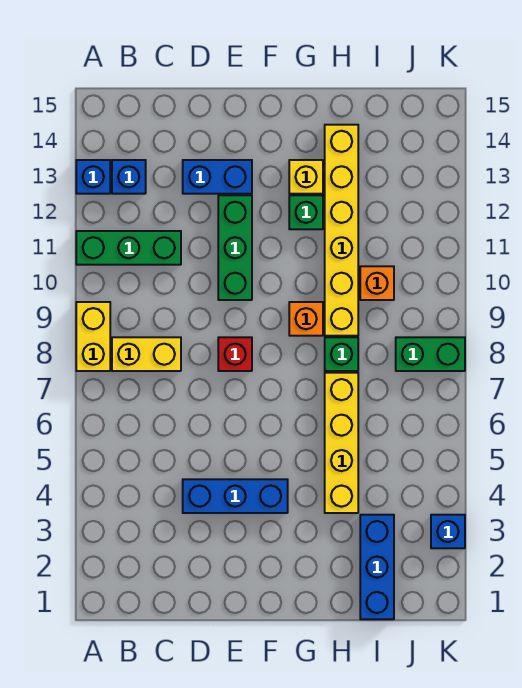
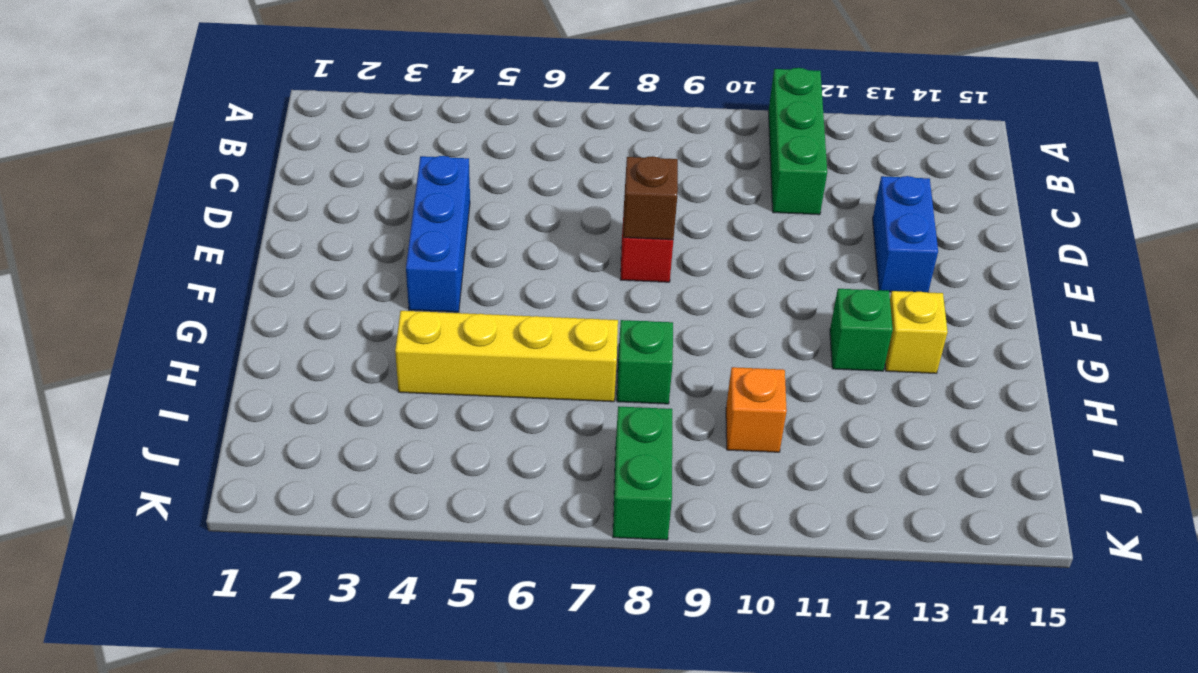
brown brick E8 level 2 -> none
none -> yellow brick A8:A9 level 1
none -> blue brick A13 level 1
none -> yellow brick B8:C8 level 1

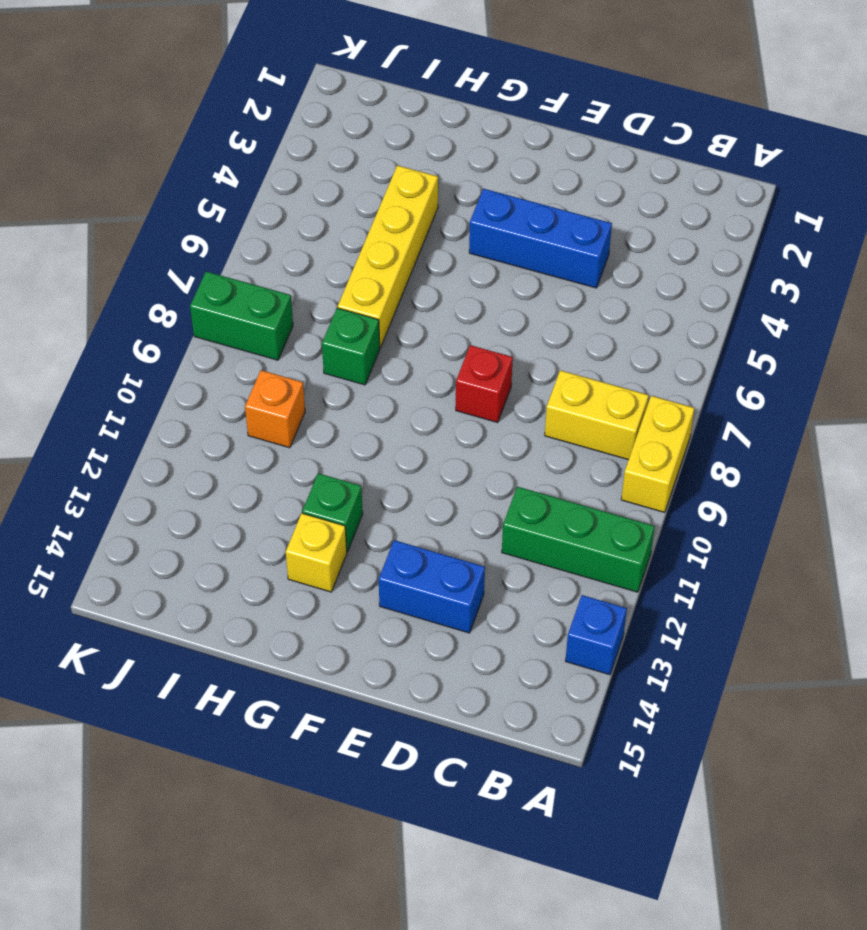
none -> blue brick B13 level 1
none -> green brick E10:E12 level 1
none -> orange brick G9 level 1

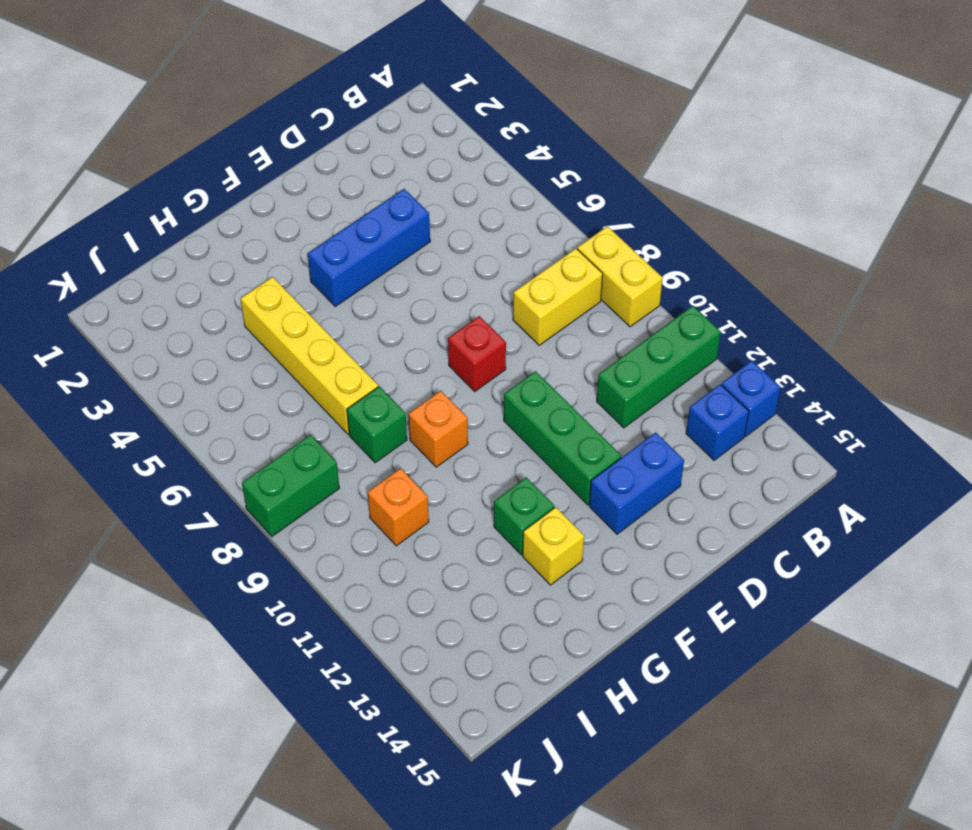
none -> yellow brick H9:H14 level 1
none -> blue brick I1:I3 level 1
none -> blue brick K3 level 1

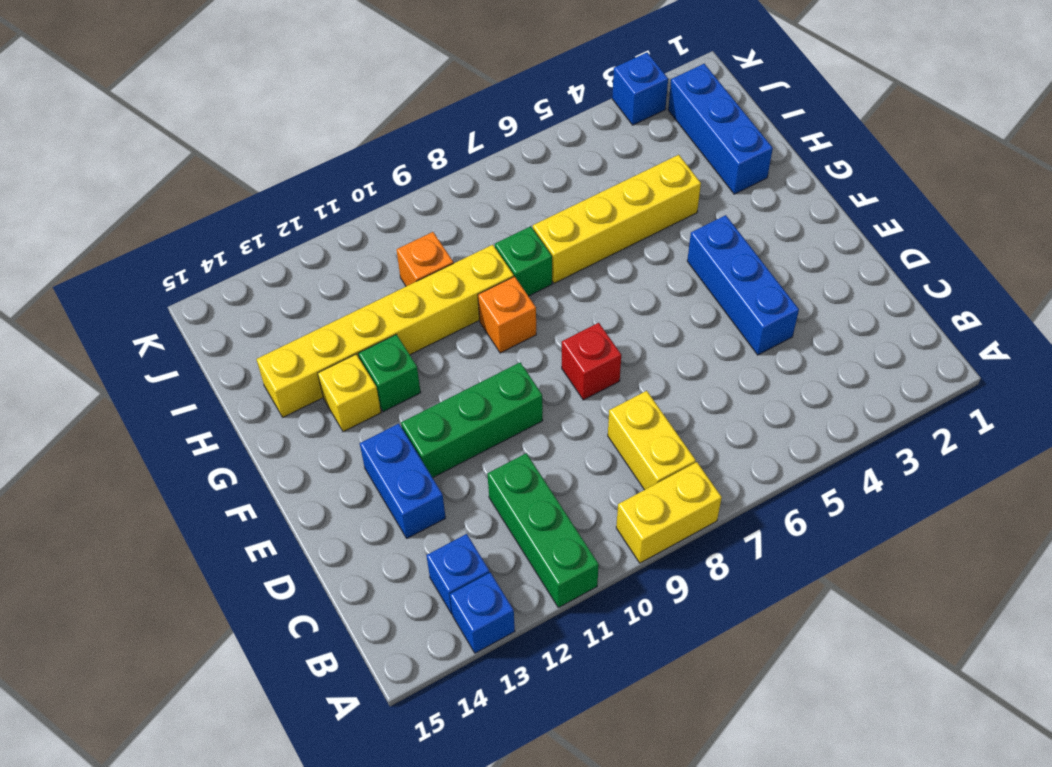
blue brick H2:J2 level 1 -> blue brick I1:I3 level 1
none -> green brick J8:K8 level 1

